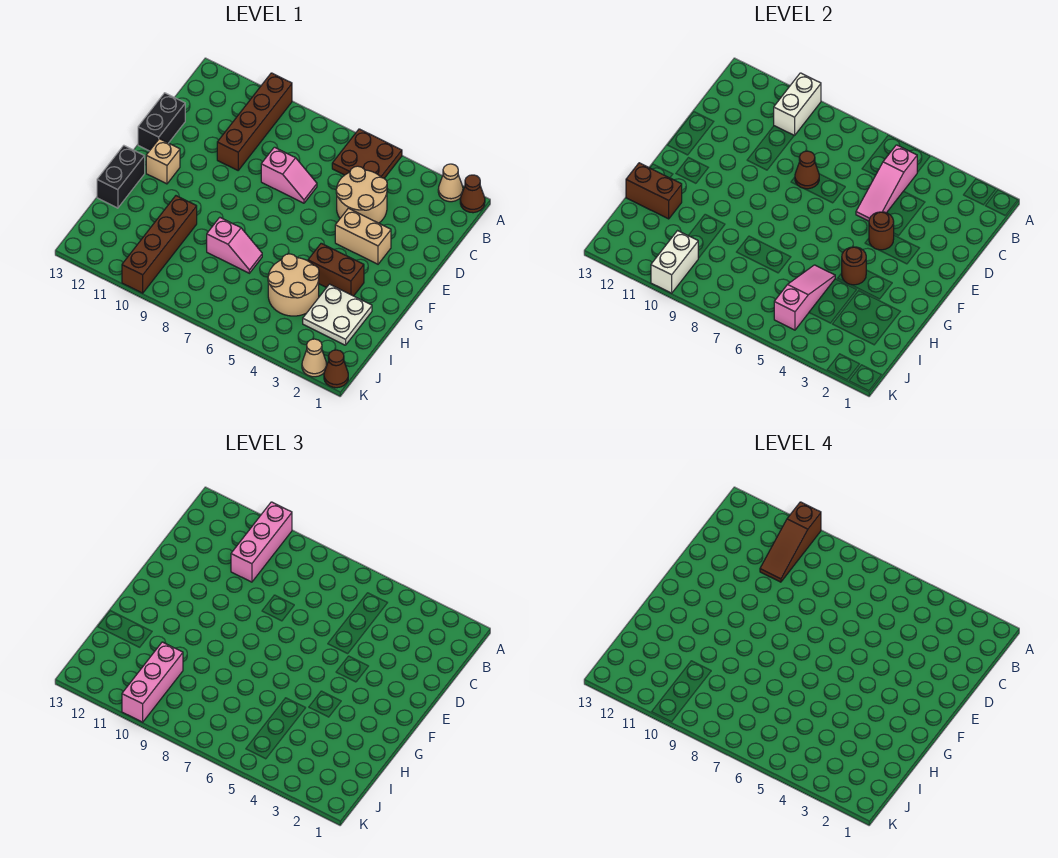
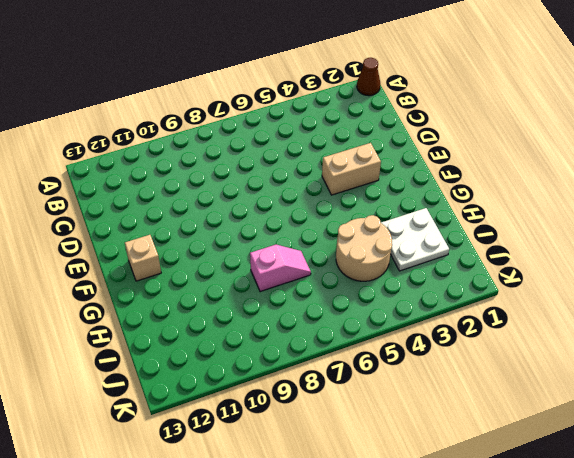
none -> tan cone A2 level 1
none -> brown plate A5:B6 level 1
none -> brown brick A10:D10 level 1

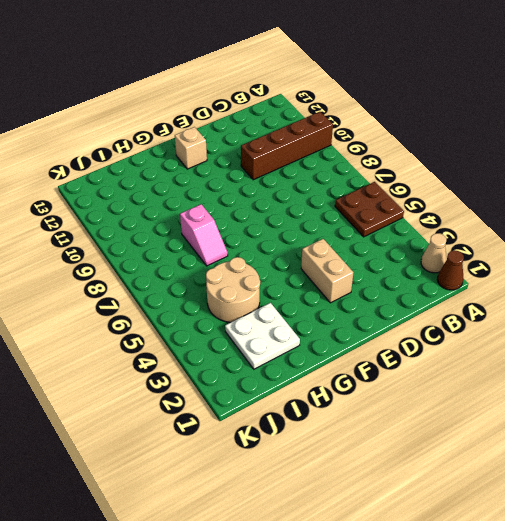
none -> tan round brick C4:D5 level 1
none -> pink slope D7:D8 level 1 top 8
none -> black brick D13:E13 level 1

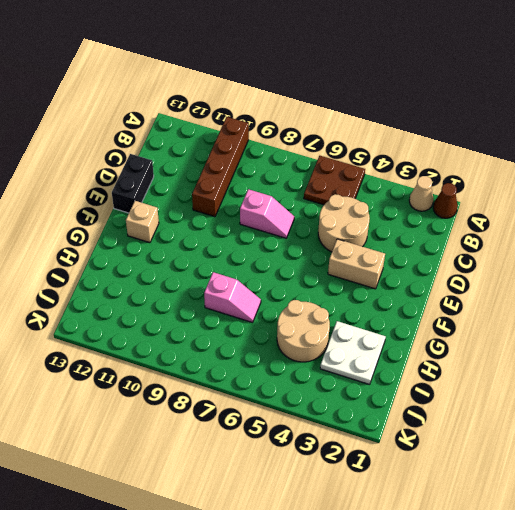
none -> brown brick G3:G4 level 1
none -> black brick G13:H13 level 1
none -> brown brick H10:K10 level 1

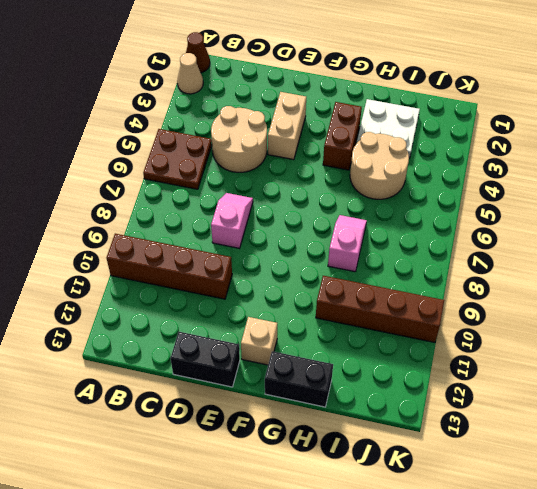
none -> brown cone K1 level 1
none -> tan cone K2 level 1
none -> white brick A10:B10 level 2

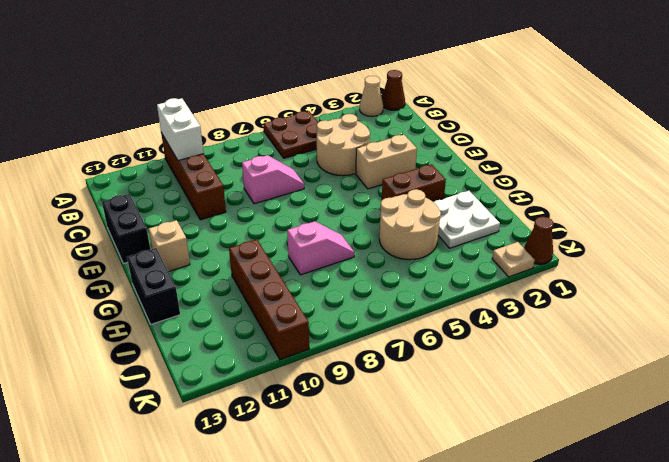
tan plate K2 level 1 -> tan cone K2 level 1
none -> pink slope B5:D5 level 2 top B
none -> brown cone D8 level 2
none -> brown round brick E4 level 2

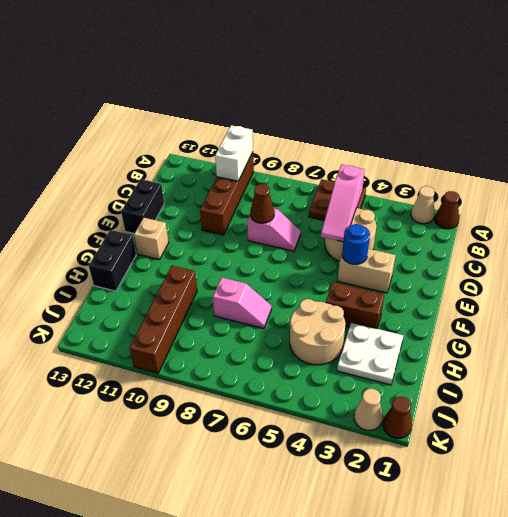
blue round brick E4 level 2 -> brown round brick E4 level 2
none -> brown round brick G4 level 2
none -> pink slope H5:J5 level 2 top J
none -> brown brick H12:H13 level 2

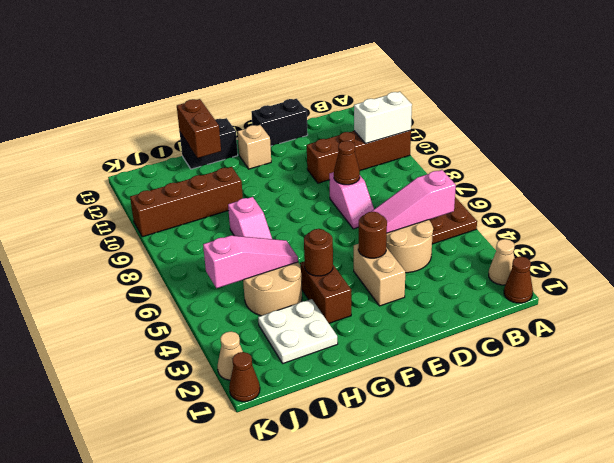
none -> white brick J10:K10 level 2
none -> pink brick A10:C10 level 3
none -> pink brick I10:K10 level 3

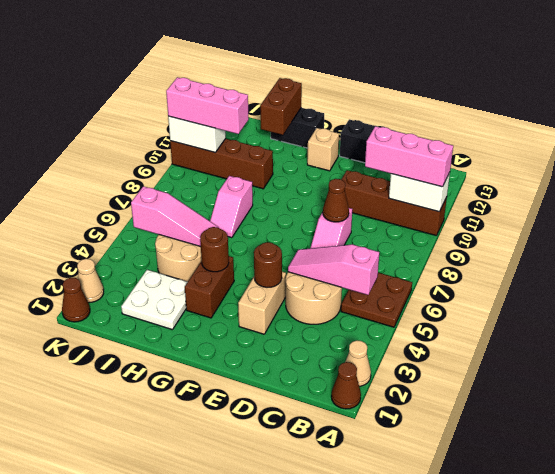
none -> brown slope A10:C10 level 4 top A

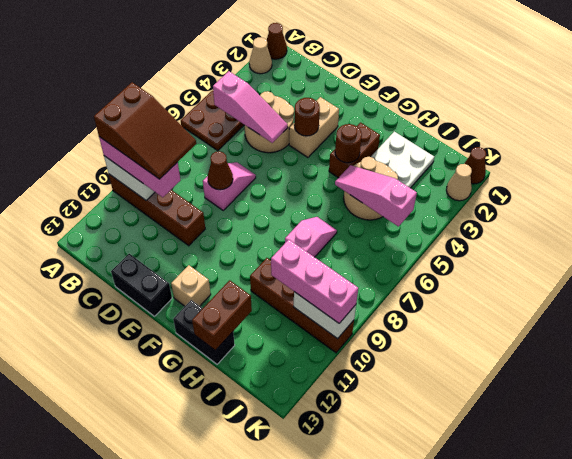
brown slope A9:C10 level 4 top A -> brown slope A10:C10 level 4 top A

